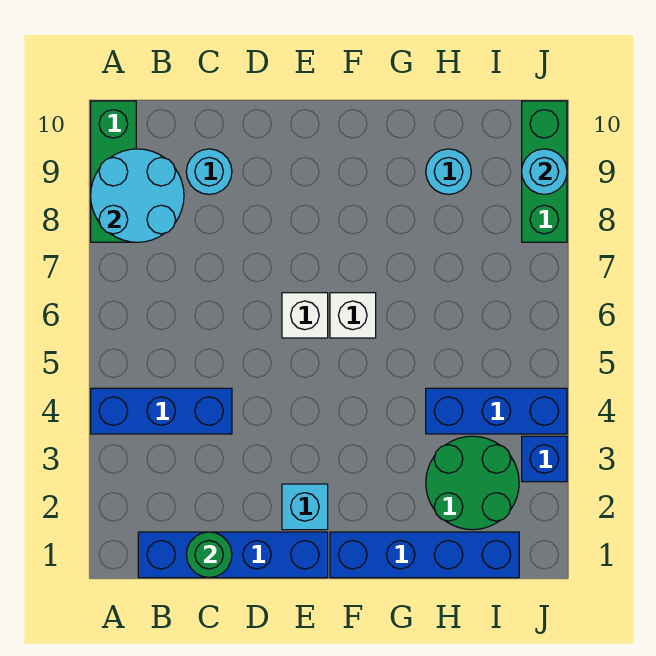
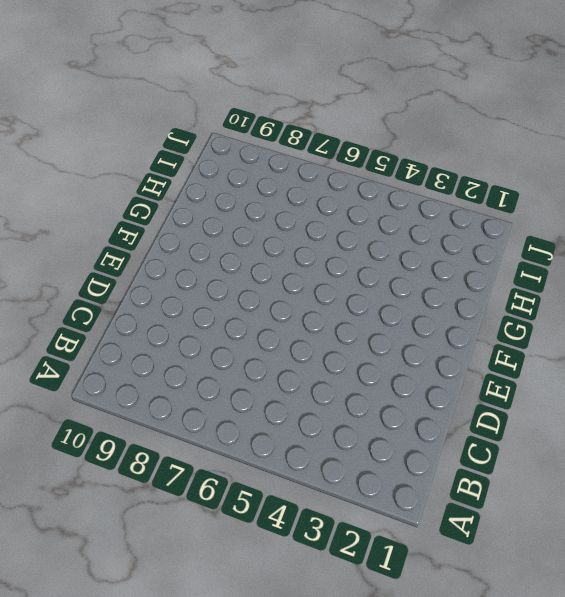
none -> blue brick A4:C4 level 1
none -> green brick A8:A10 level 1
none -> blue brick B1:E1 level 1

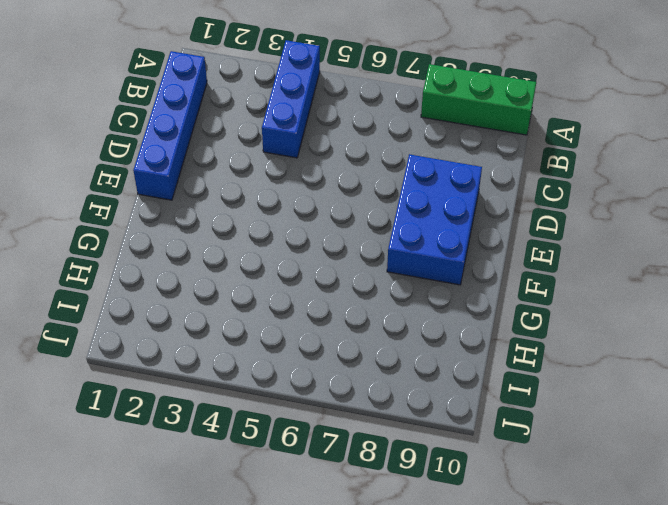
blue brick D8:F9 level 1 -> none
none -> cyan round brick C9 level 1
none -> cyan brick E2 level 1
none -> white brick E6 level 1

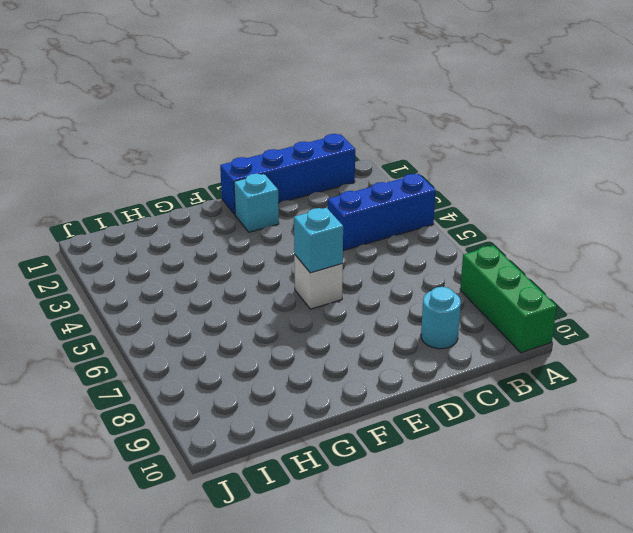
cyan brick E6 level 2 -> none
none -> blue brick F1:I1 level 1
none -> white brick F6 level 1
none -> green round brick H2:I3 level 1

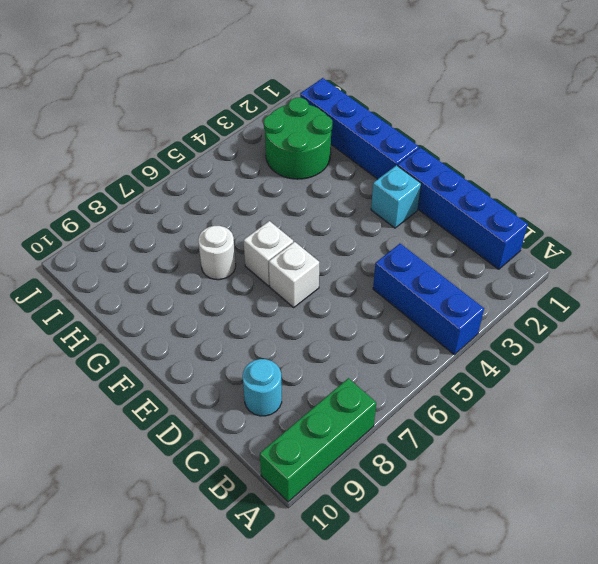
white round brick G7 level 1 -> none
none -> blue brick H4:J4 level 1
none -> cyan round brick H9 level 1
none -> blue brick J3 level 1

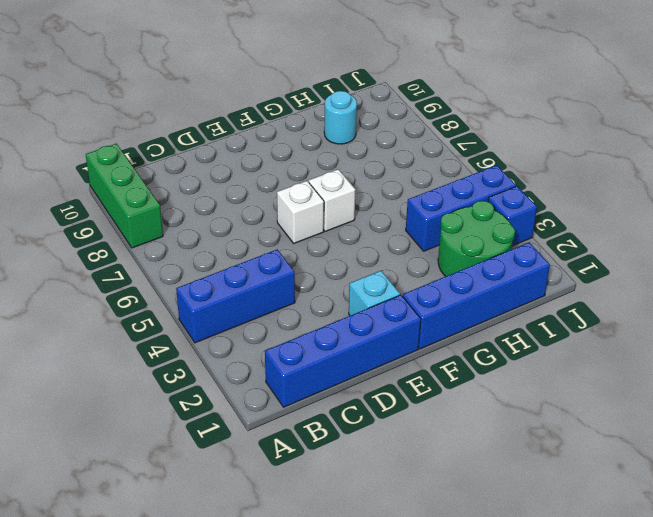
none -> cyan round brick C9 level 1
none -> green brick J8:J10 level 1
none -> cyan round brick A8:B9 level 2

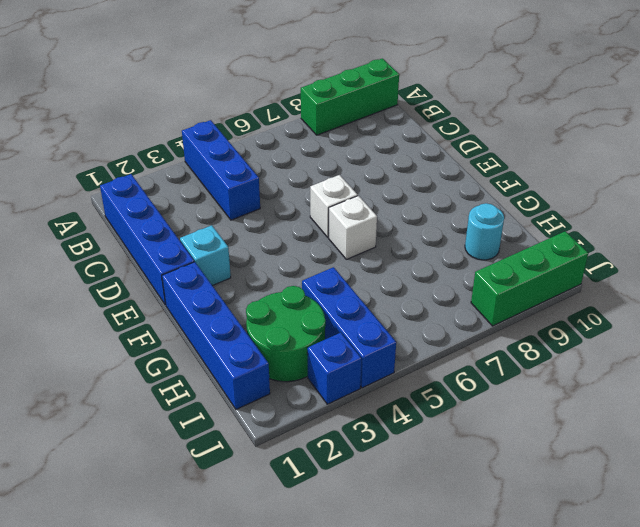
none -> cyan round brick C9 level 1
none -> cyan round brick A8:B9 level 2
none -> green round brick C1 level 2

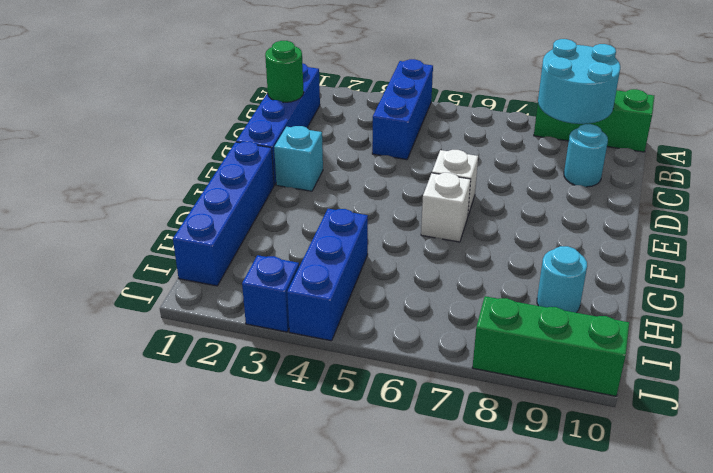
none -> green round brick H2:I3 level 1
none -> cyan round brick J9 level 2

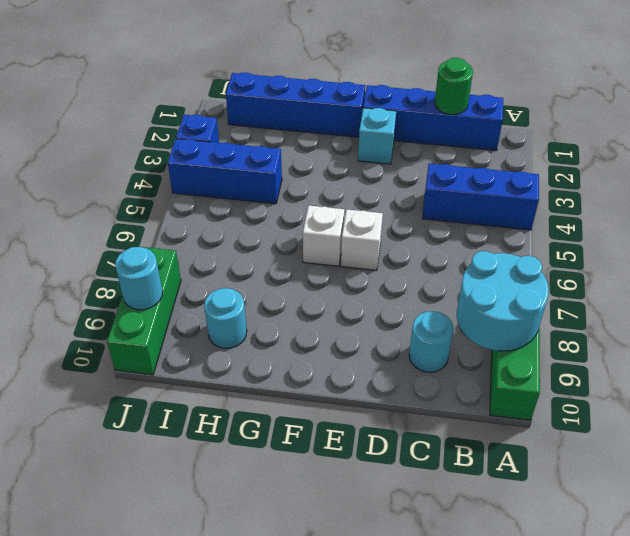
none -> green round brick H2:I3 level 1

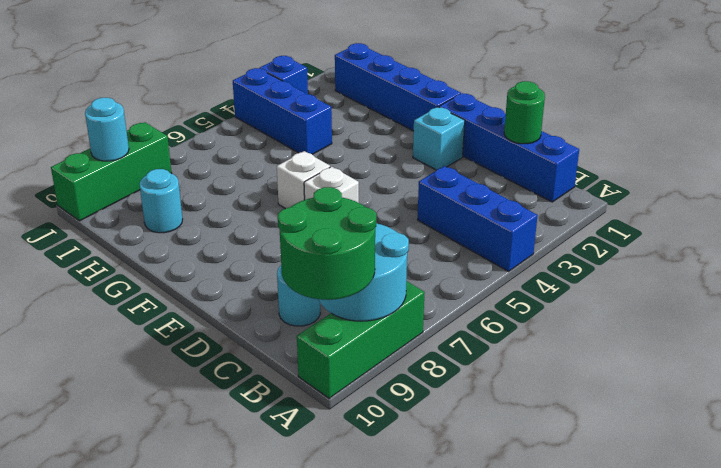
green round brick A9:B10 level 3 -> green round brick H2:I3 level 1

